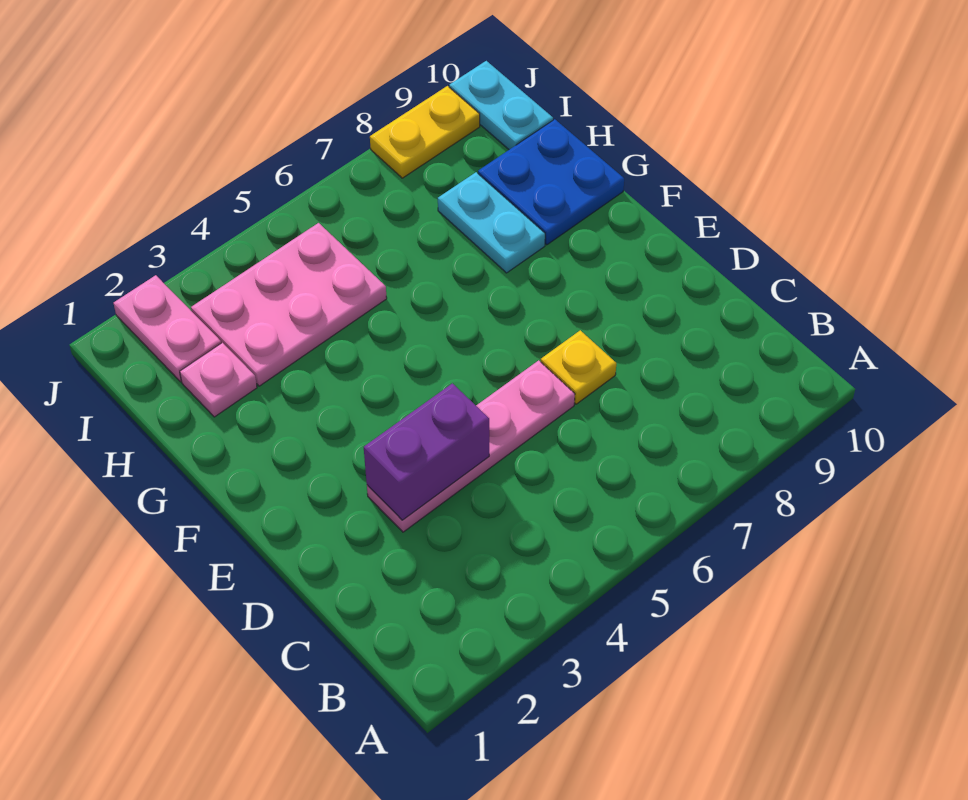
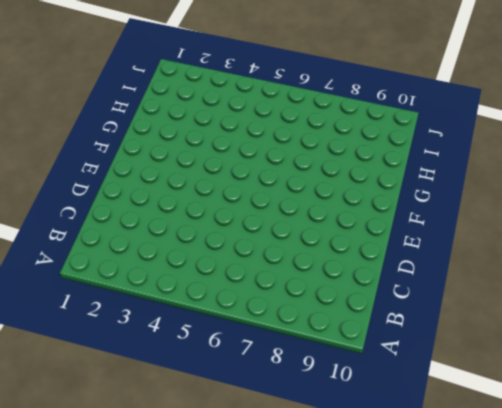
none -> pink plate D3:D6 level 1
none -> yellow plate D7 level 1

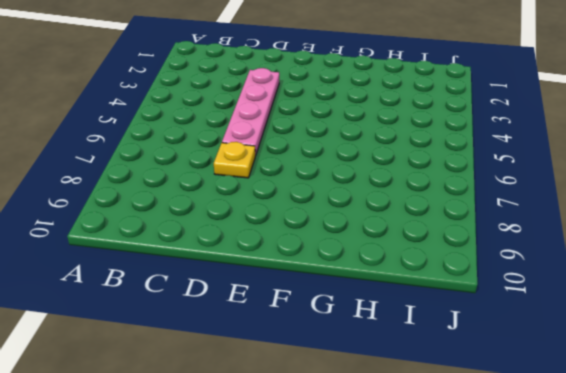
none -> cyan plate G8:H8 level 1
none -> blue plate G9:H10 level 1

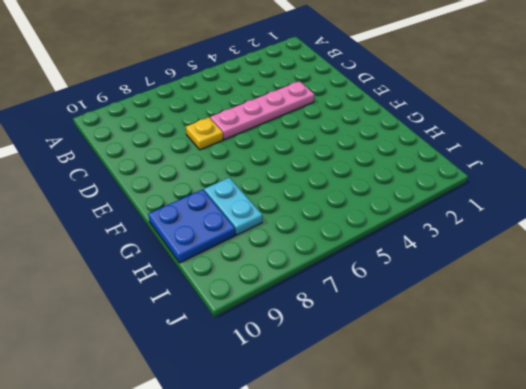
none -> pink plate H2 level 1
none -> pink plate H3:I5 level 1

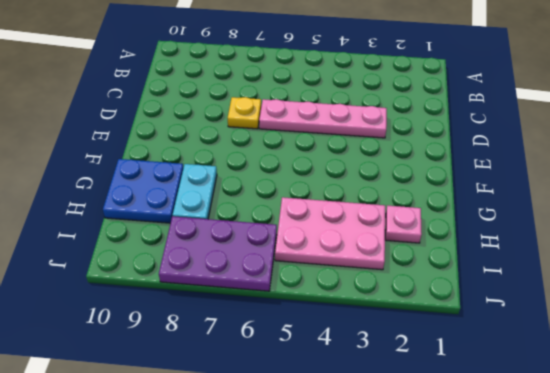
purple plate I6:J8 level 1 -> yellow plate J8:J9 level 1
none -> pink plate I2:J2 level 1
none -> cyan plate I10:J10 level 1

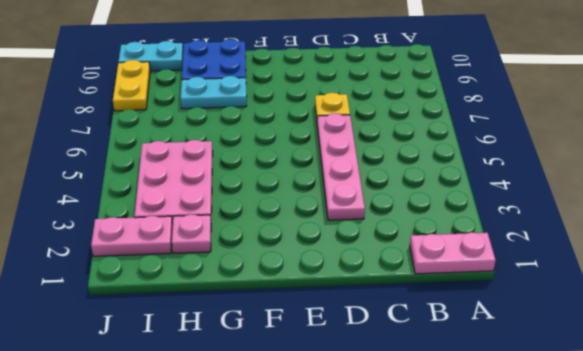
pink plate A1:B1 level 1 -> none
none -> purple brick D3:D4 level 2

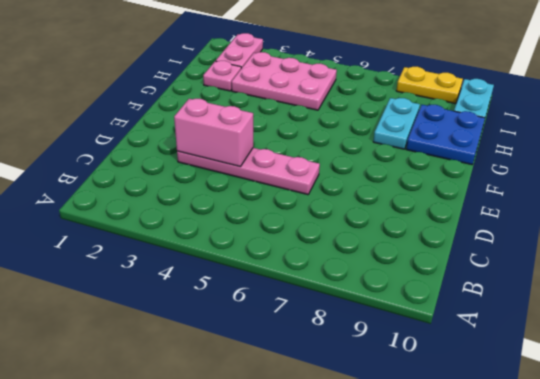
pink brick D3:D4 level 2 -> purple brick D3:D4 level 2
none -> yellow plate D7 level 1

